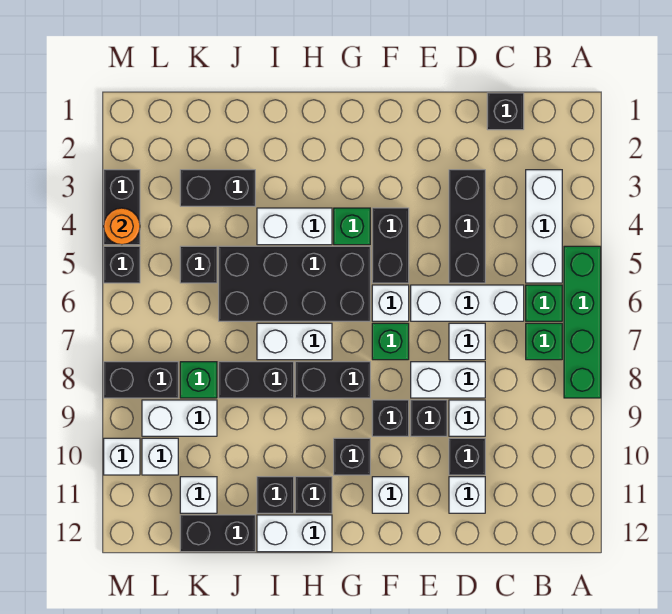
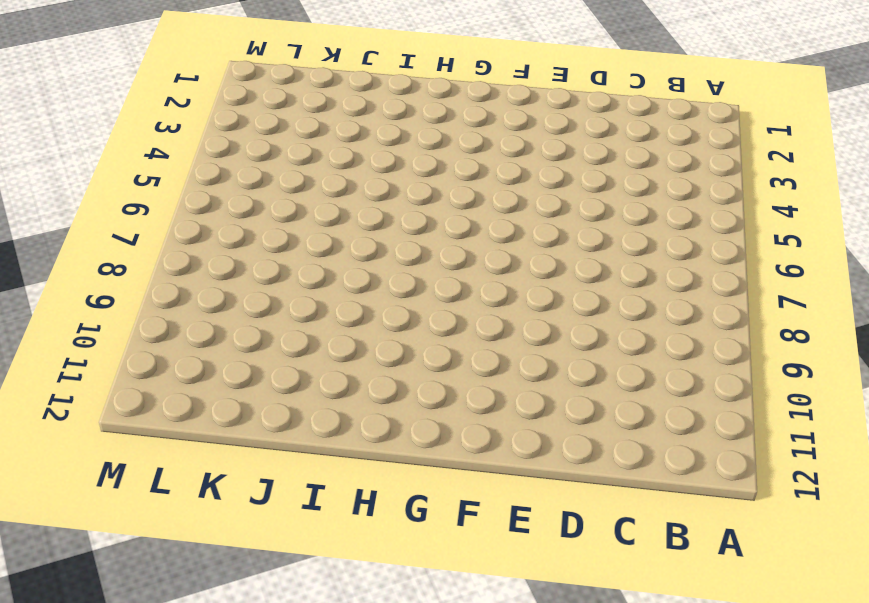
none -> green brick A5:A8 level 1
none -> white brick B3:B5 level 1
none -> green brick B6 level 1
none -> green brick B7 level 1

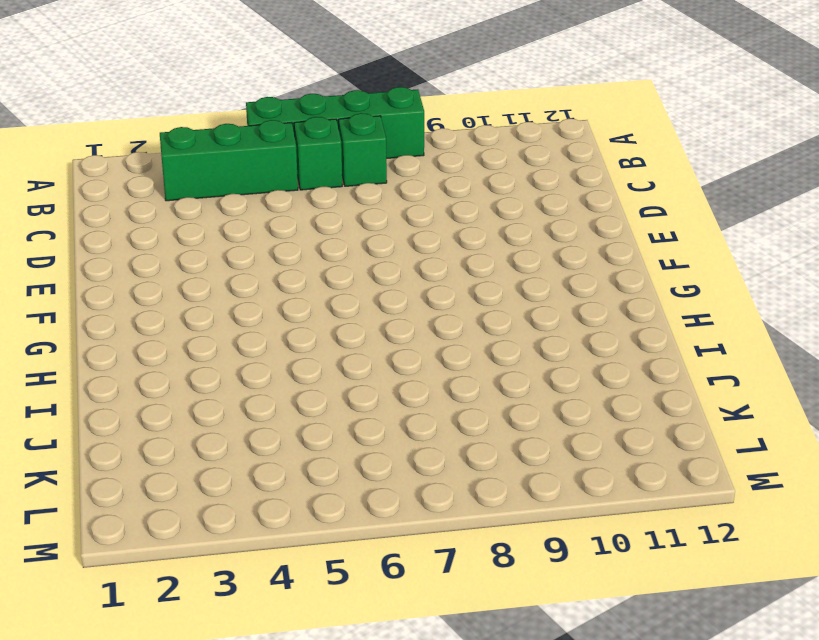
green brick B3:B5 level 1 -> white brick B3:B5 level 1
none -> black brick C1 level 1
none -> white brick C6:E6 level 1
none -> black brick D3:D5 level 1
none -> white brick D7 level 1

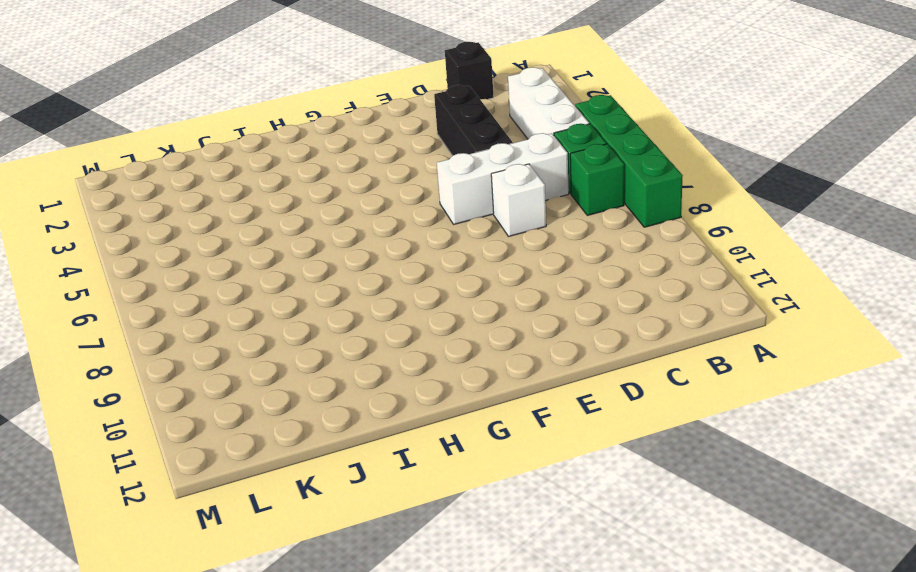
none -> white brick D8:E8 level 1
none -> white brick D9 level 1
none -> black brick D10 level 1
none -> white brick D11 level 1

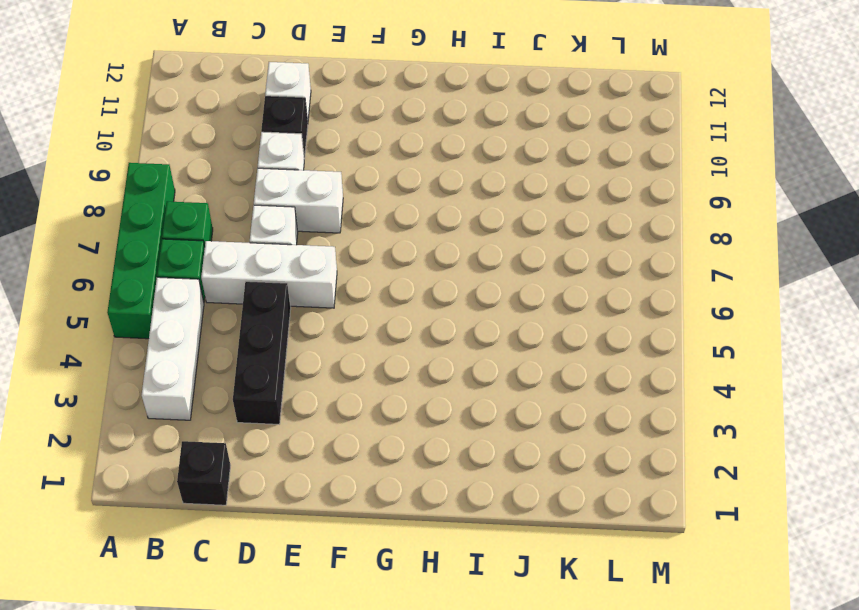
none -> black brick E9 level 1
none -> black brick F4:F5 level 1
none -> white brick F6 level 1
none -> green brick F7 level 1

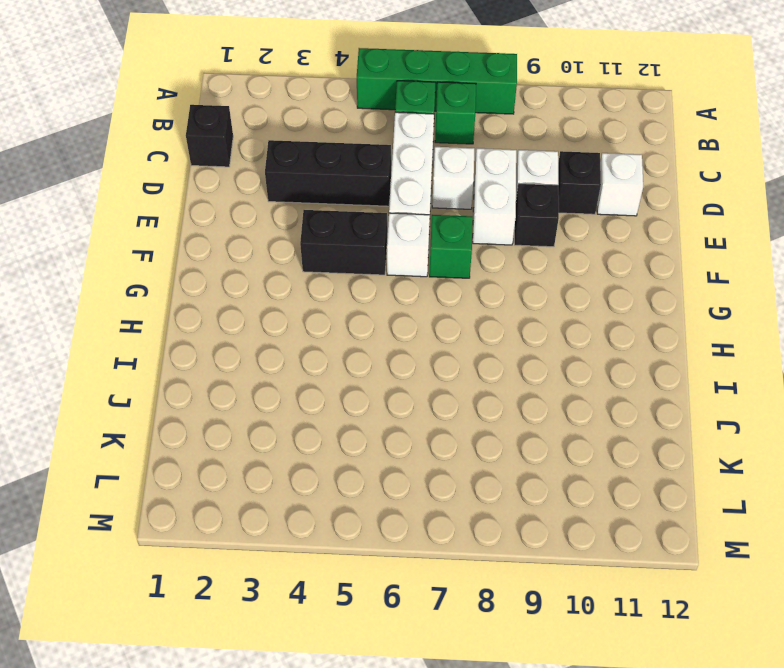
none -> white brick B3:B5 level 1
none -> black brick F9 level 1
none -> white brick F11 level 1
none -> green brick G4 level 1

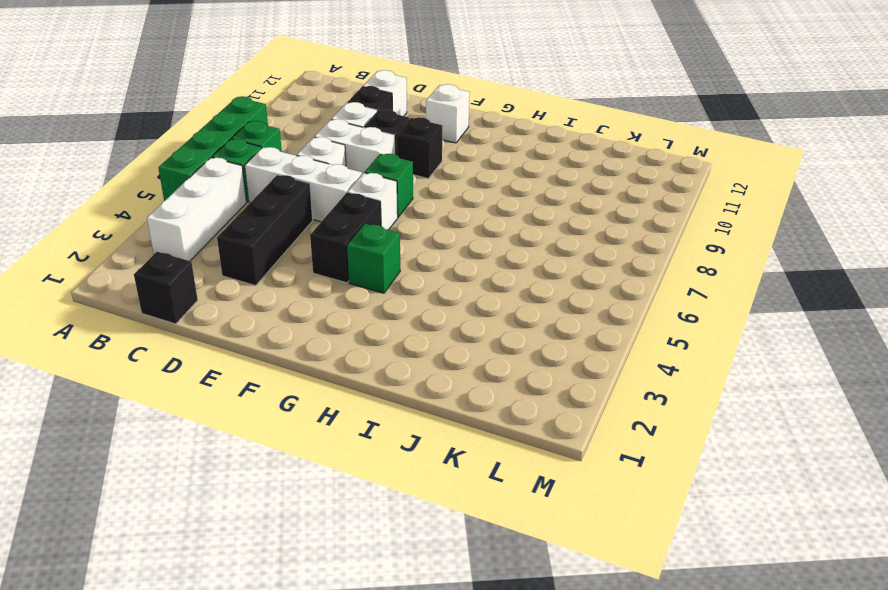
none -> black brick G5:J6 level 1
none -> black brick G8:H8 level 1
none -> black brick G10 level 1
none -> white brick H4:I4 level 1

